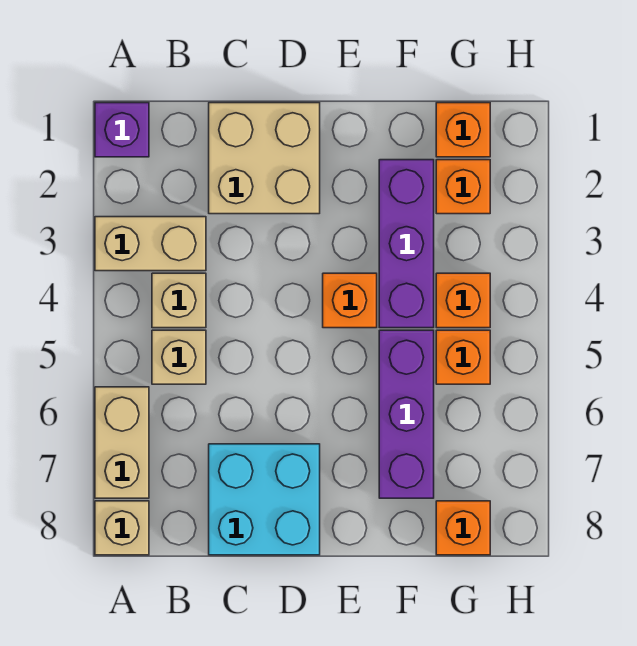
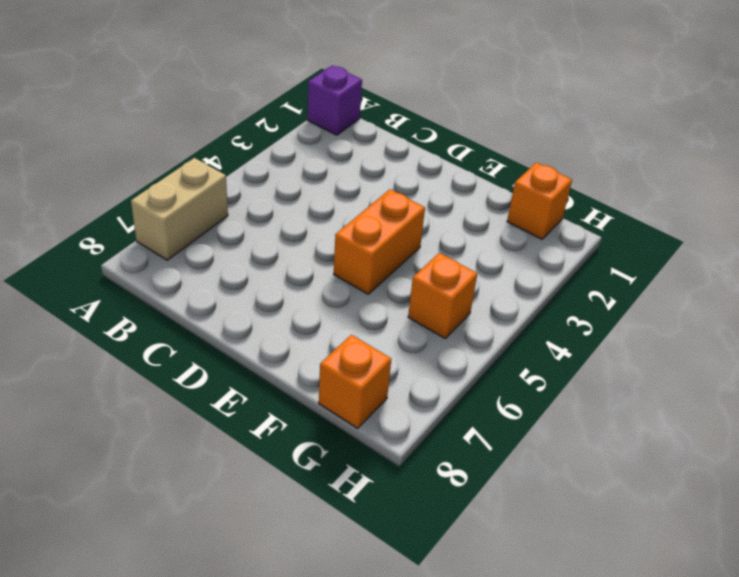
orange brick E4:E5 level 1 -> orange brick E4 level 1
none -> tan brick A3:B3 level 1
none -> tan brick A8 level 1
none -> tan brick B4 level 1

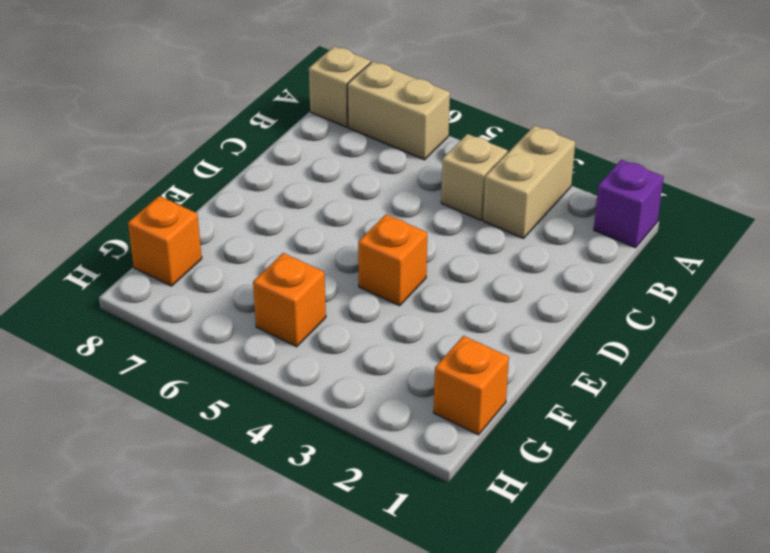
none -> tan brick B5 level 1
none -> tan brick C1:D2 level 1
none -> cyan brick C7:D8 level 1

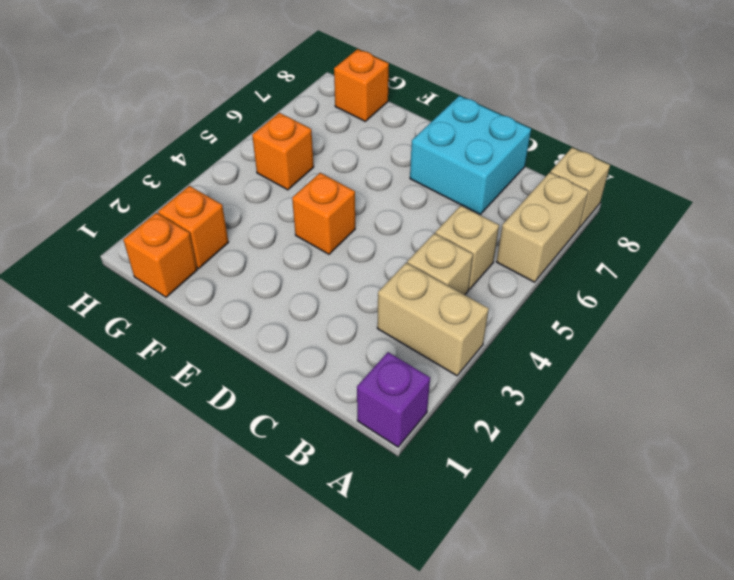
none -> tan brick C1:D2 level 1
none -> purple brick F2:F4 level 1
none -> purple brick F5:F7 level 1

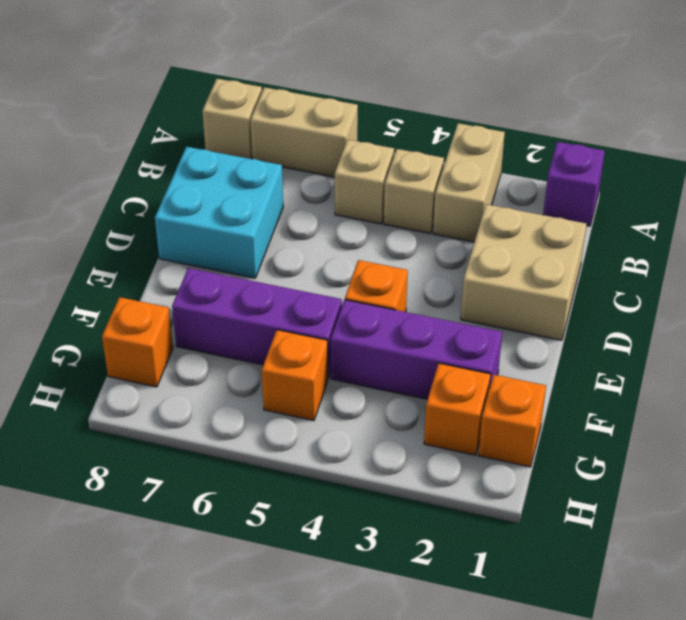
none -> orange brick G4 level 1

